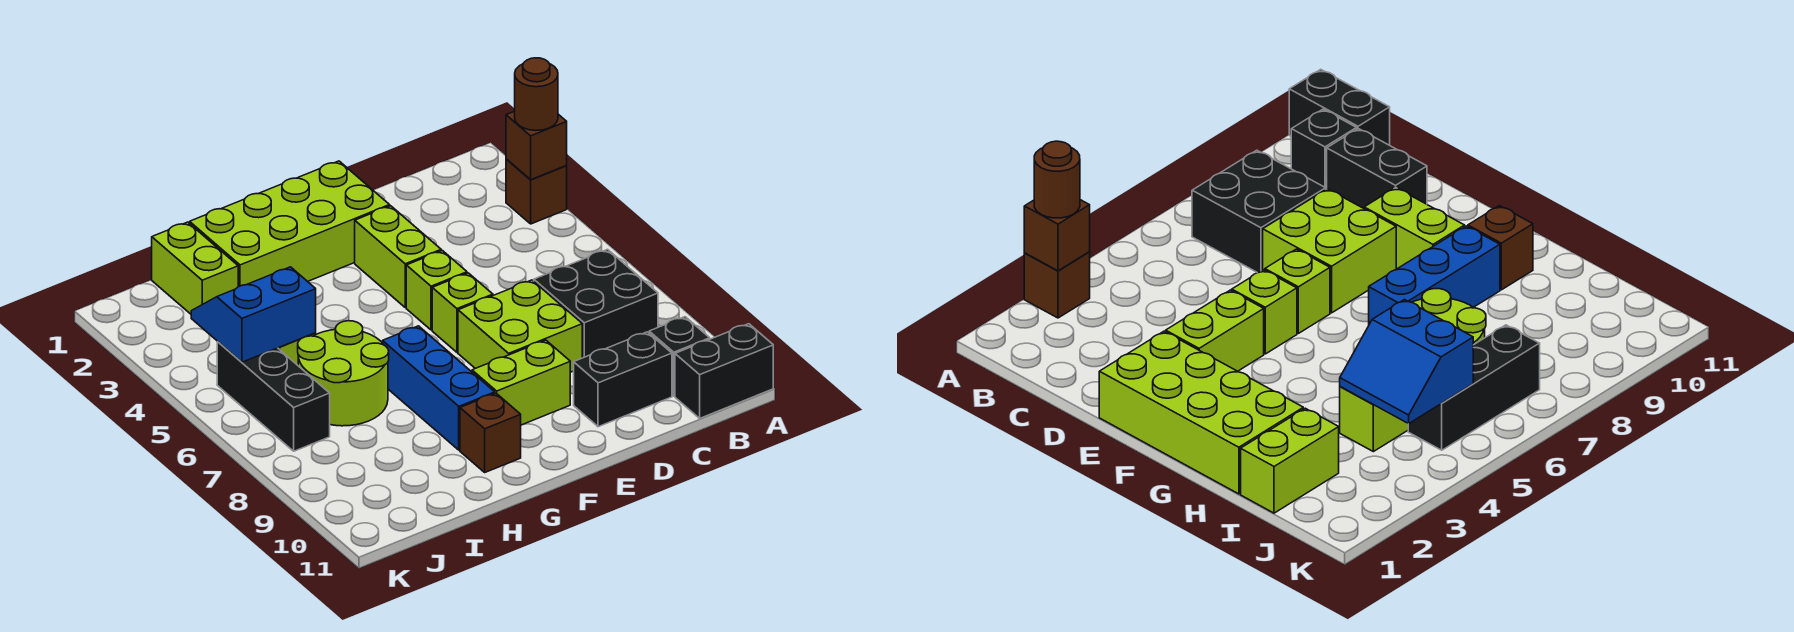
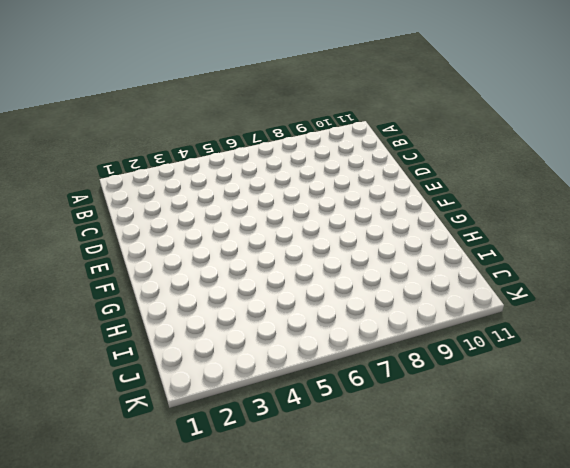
none -> brown brick A3 level 1
none -> black brick A11:B11 level 1
none -> black brick B7:C8 level 1

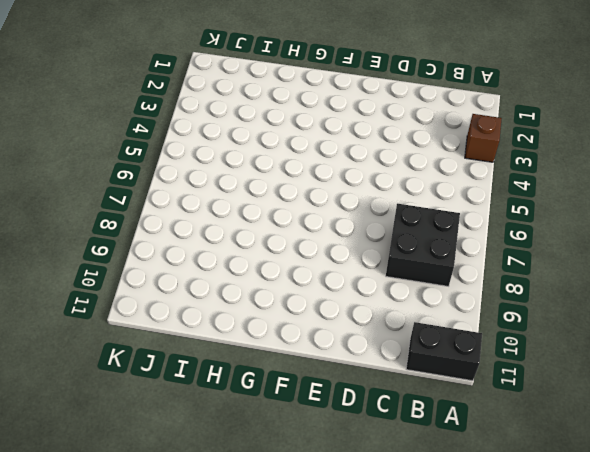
none -> black brick B10 level 1
none -> black brick C10:D10 level 1
none -> lime brick D7:E8 level 1

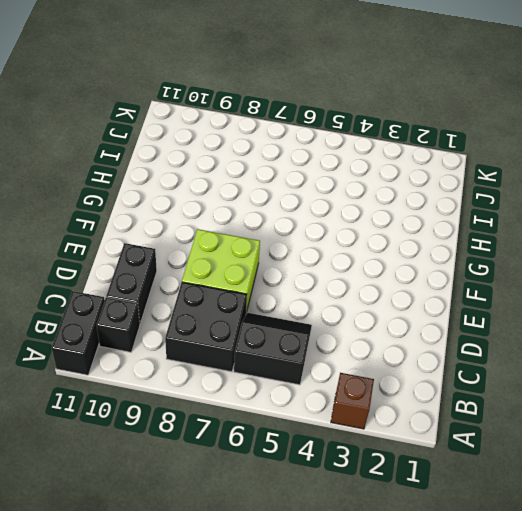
black slope B5:C6 level 1 top B -> none
none -> lime brick E1:H2 level 1
none -> lime brick E3:E4 level 1
none -> lime brick E5 level 1

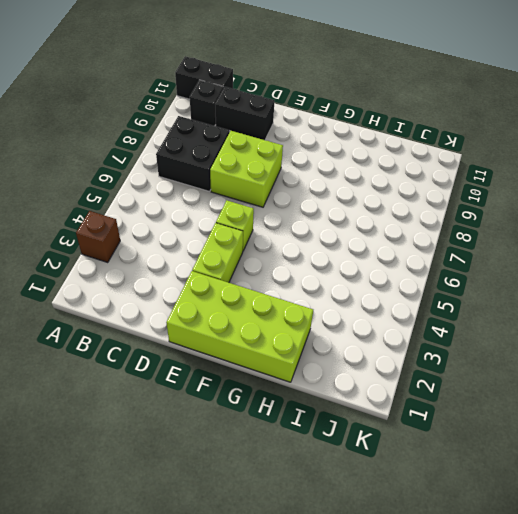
none -> lime brick E6 level 1
none -> lime brick E9:F9 level 1
none -> blue brick G7:G9 level 1

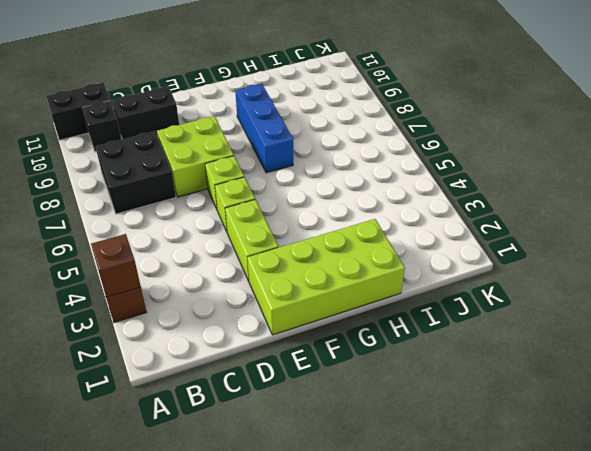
none -> lime brick E9:F9 level 1
none -> brown brick G10 level 1
none -> lime round brick H6:I7 level 1

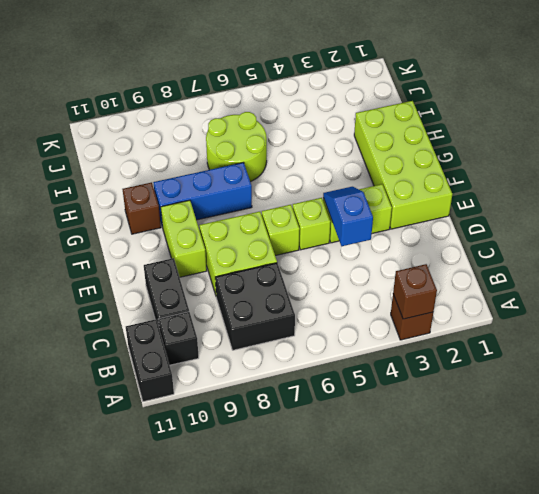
blue slope D4:E4 level 2 top D -> none
none -> lime brick I1:I2 level 1
none -> lime brick I4:I5 level 1
none -> black brick J5:J7 level 1

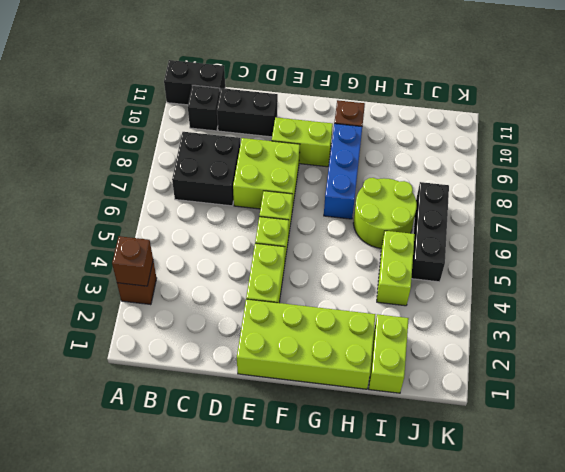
none -> blue slope I4:J5 level 2 top 5
none -> brown round brick A3 level 3

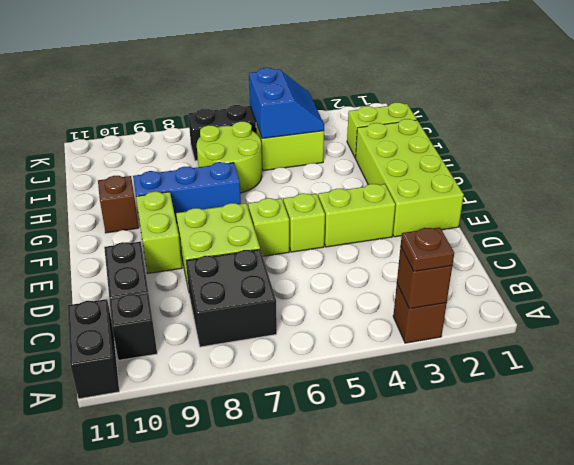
brown plate A3 level 3 -> brown round brick A3 level 3

